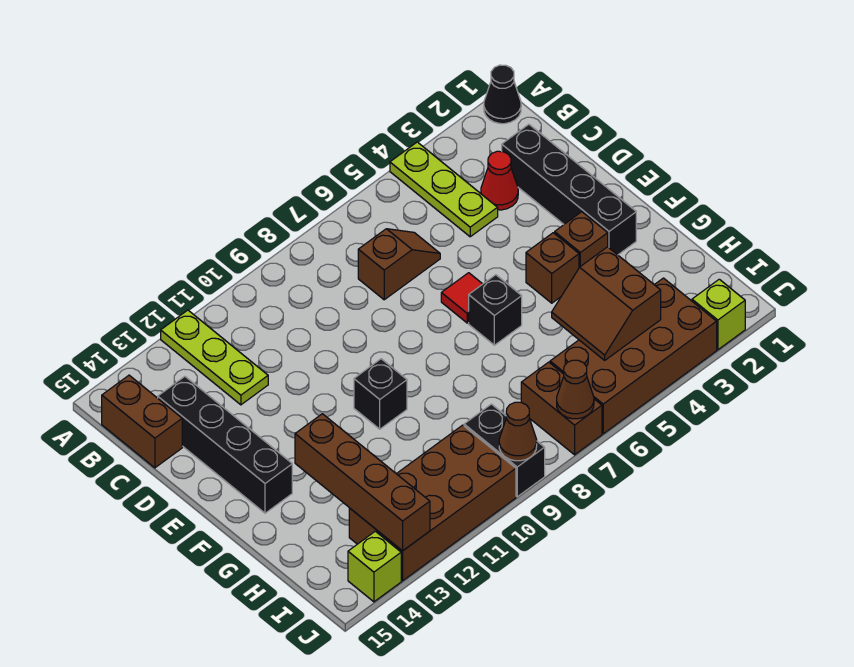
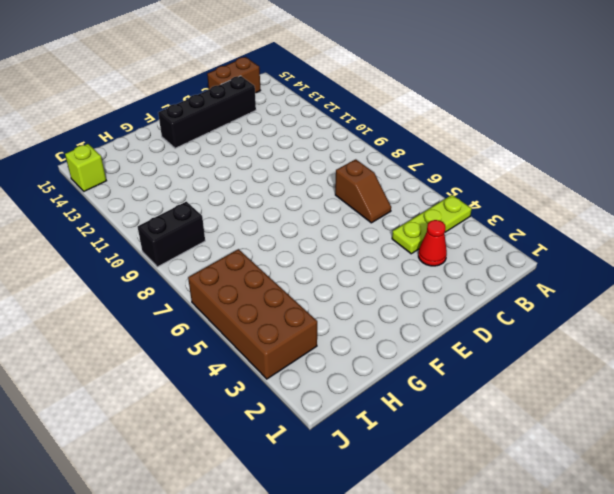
none -> black cone A1 level 1
none -> lime plate A12:C12 level 1
none -> black brick C2:F2 level 1

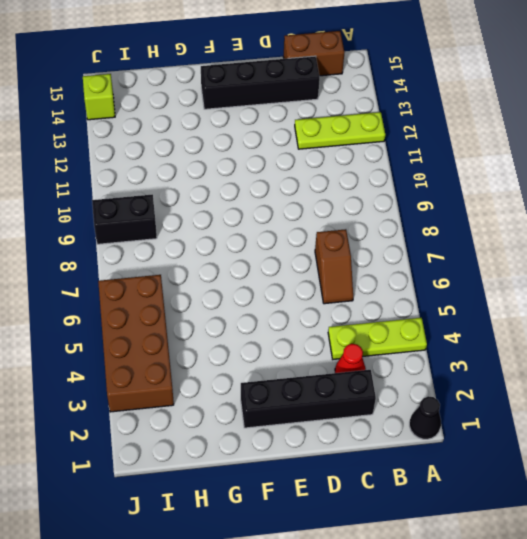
none -> red tile E6 level 1
none -> brown brick F3 level 1
none -> brown brick F4 level 1

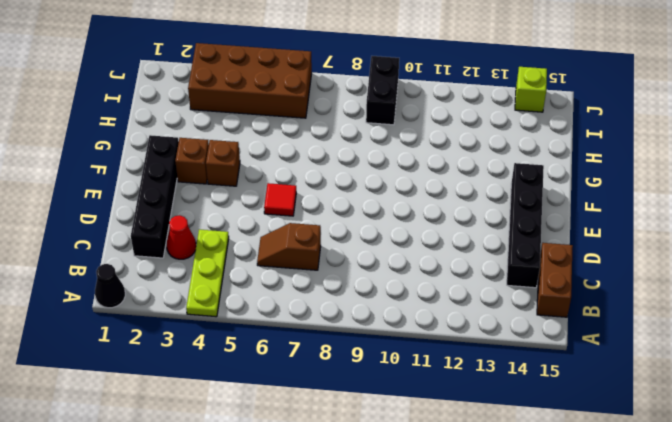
none -> lime plate A12:C12 level 1
none -> black brick F6 level 1
none -> black brick F10 level 1

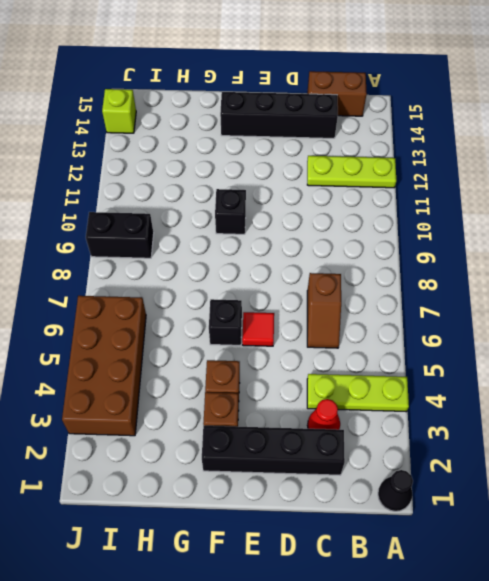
none -> brown brick I7:J7 level 1
none -> brown brick I10:J13 level 1
none -> lime brick J2 level 1

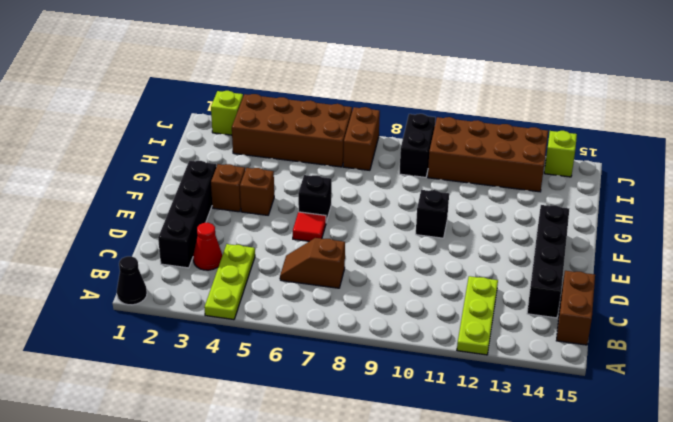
none -> brown brick G13:J13 level 2
none -> brown slope H4:I5 level 2 top 4
none -> brown cone J7 level 2

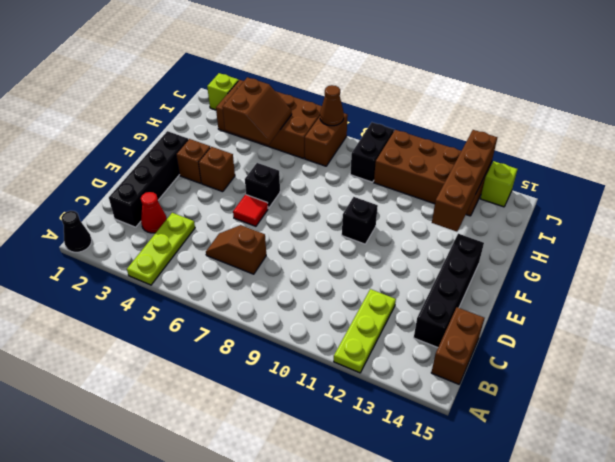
none -> brown cone J9 level 2

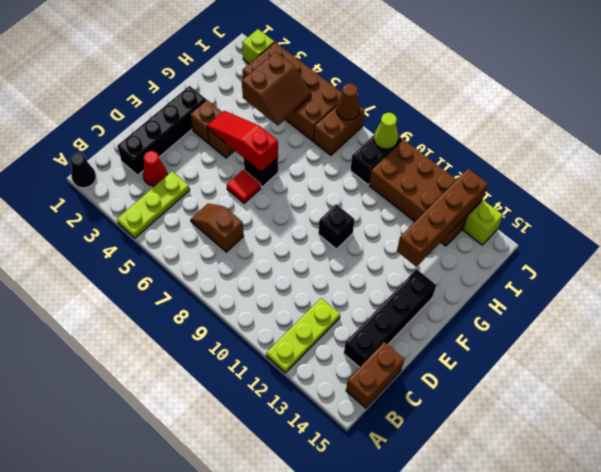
red slope F4:F6 level 2 top 6 -> none
lime cone J9 level 2 -> brown cone J9 level 2

